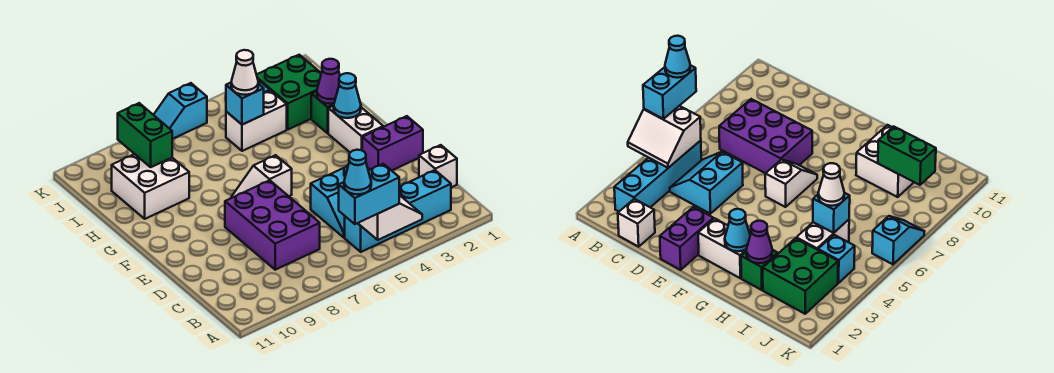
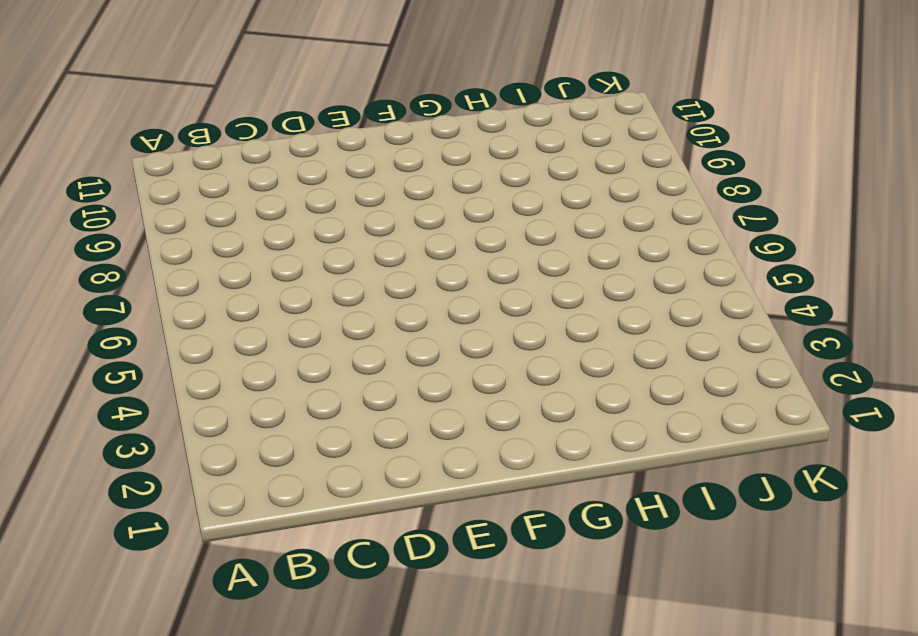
none -> cyan brick B2:B5 level 1
none -> white brick C1 level 1
none -> cyan slope C4:D5 level 1 top D

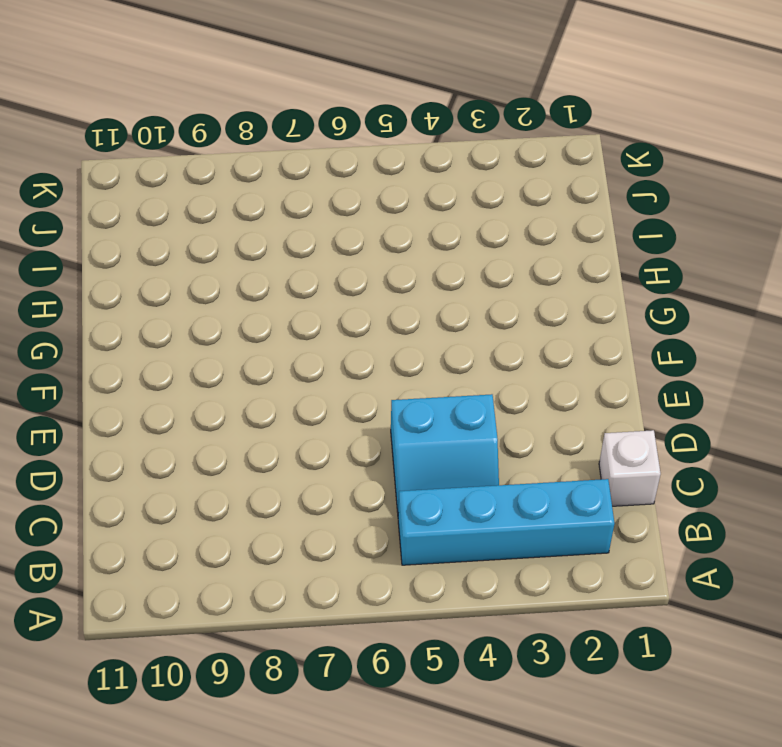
none -> purple brick C7:E8 level 1
none -> purple brick E1:E2 level 1
none -> white brick F2:G2 level 1

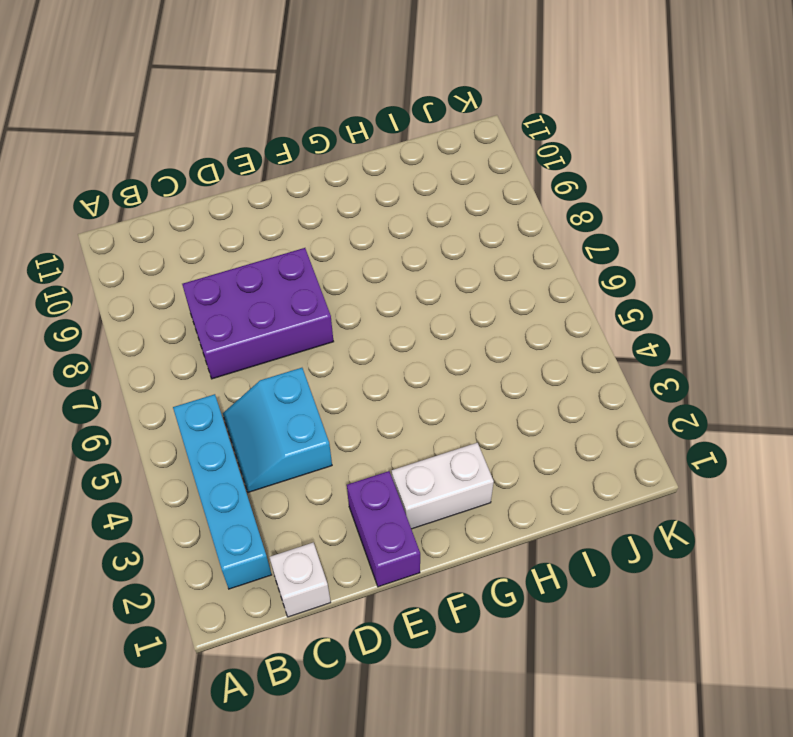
none -> white slope F6:F7 level 1 top 6
none -> green brick H2 level 1
none -> white brick H9:I10 level 1

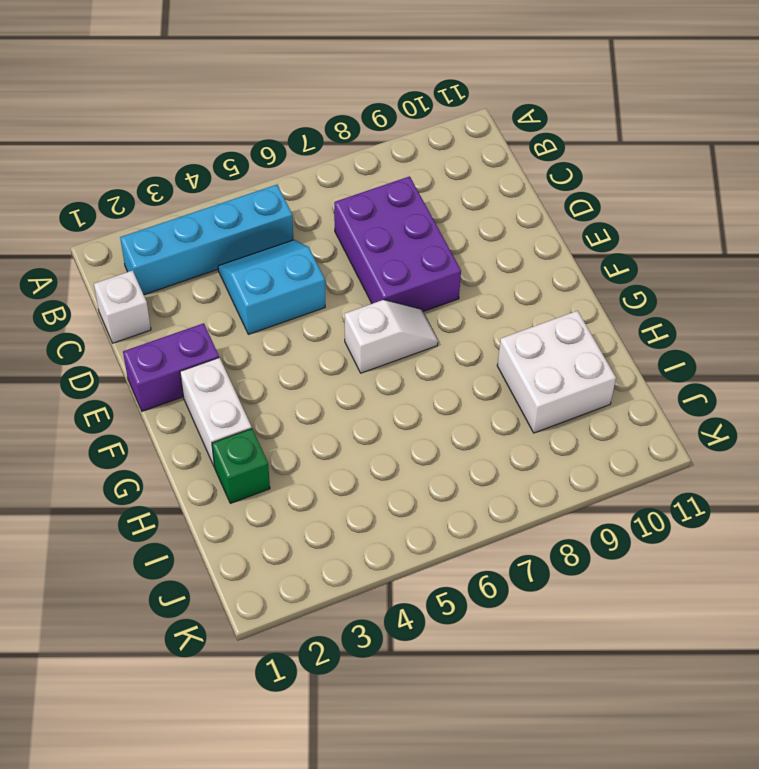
none -> green brick I2:J3 level 1
none -> white brick I4:I5 level 1
none -> cyan brick J4 level 1

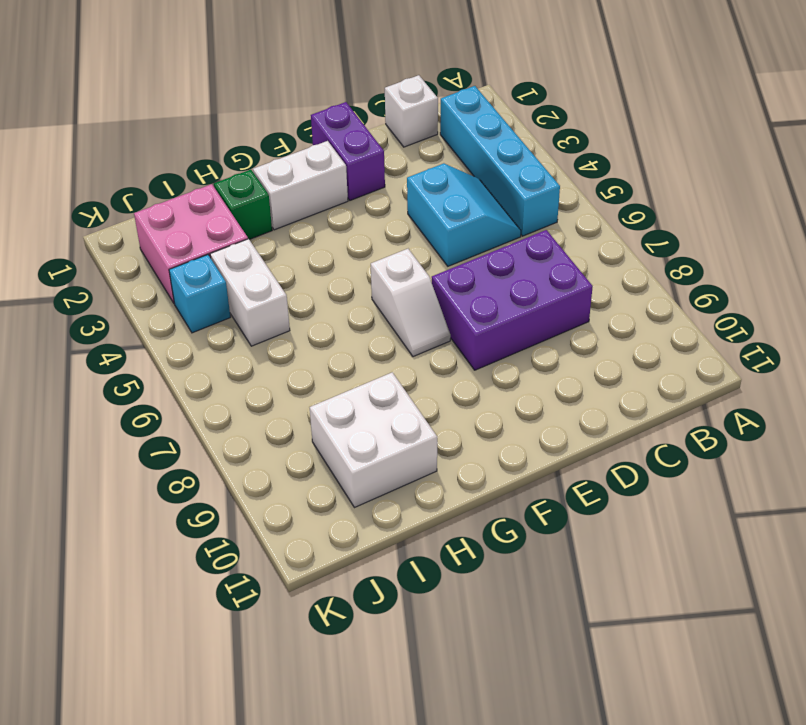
pink brick I2:J3 level 1 -> green brick I2:J3 level 1
none -> cyan slope K6:K7 level 1 top 6
none -> white slope A4:B5 level 2 top 5
none -> cyan cone G2 level 2

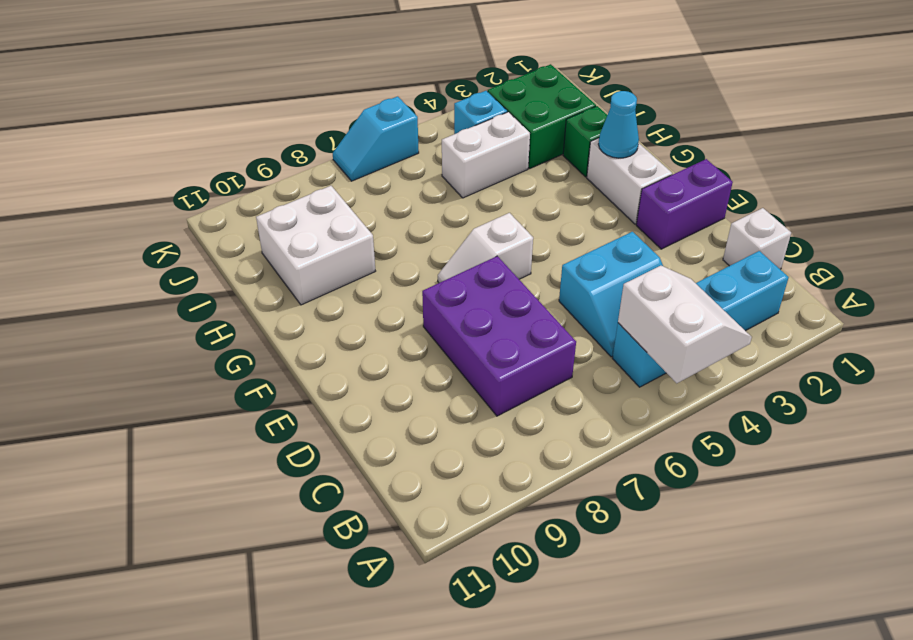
none -> purple cone H2 level 2
none -> cyan brick I5 level 2
none -> green brick I9:J9 level 2

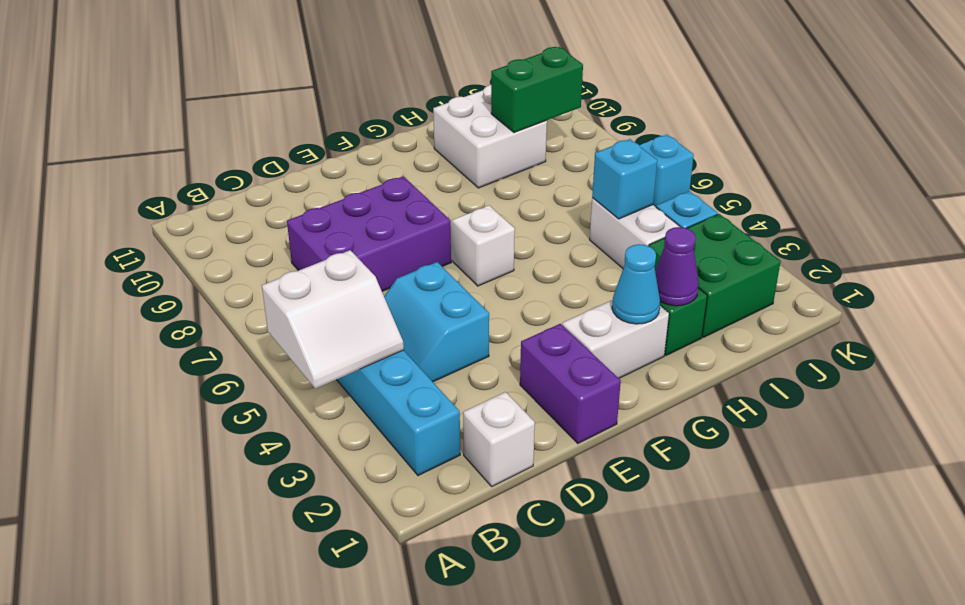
none -> cyan brick A5:A6 level 3
none -> white cone I5 level 3
none -> cyan cone A6 level 4

